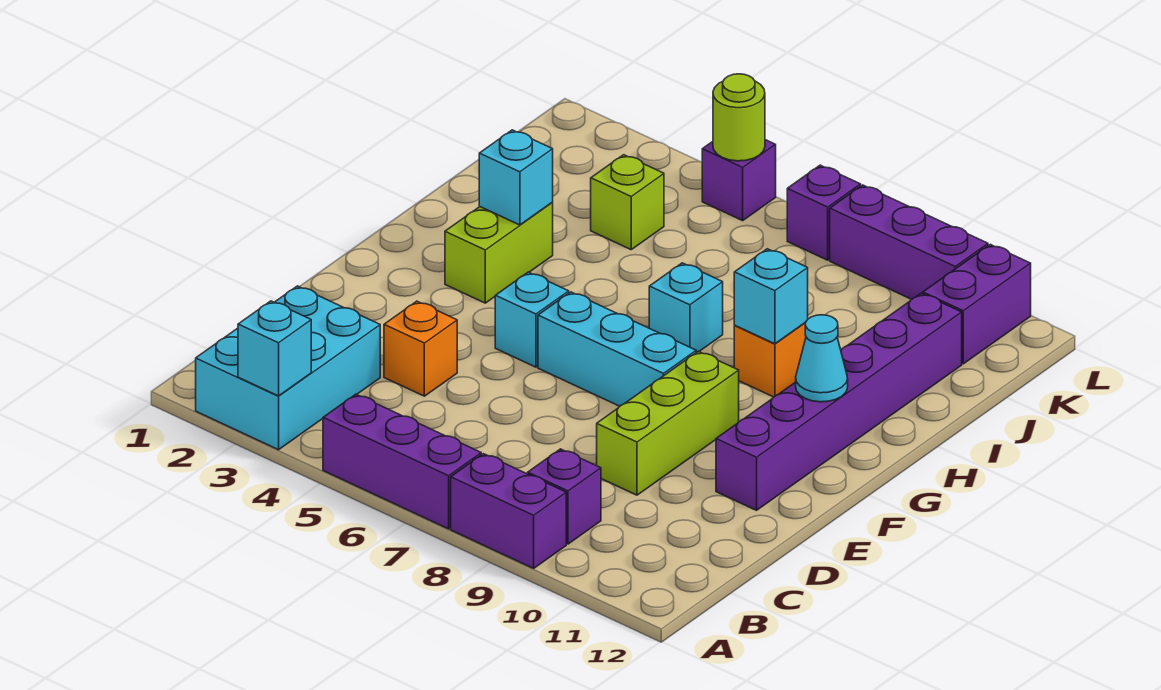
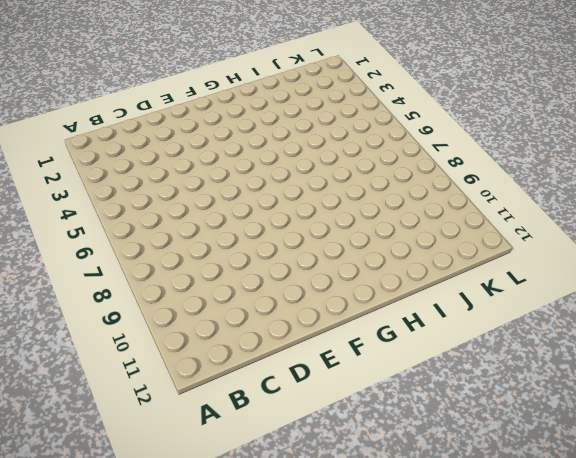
none -> cyan brick A2:C3 level 1
none -> purple brick A5:A7 level 1
none -> purple brick A8:A9 level 1

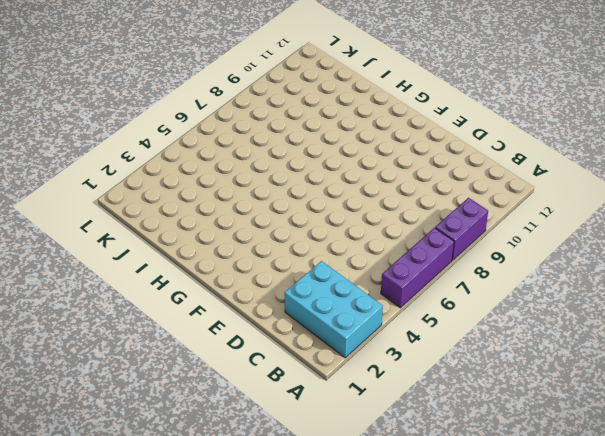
none -> purple brick B9 level 1
none -> orange brick D4 level 1
none -> lime brick D9:F9 level 1

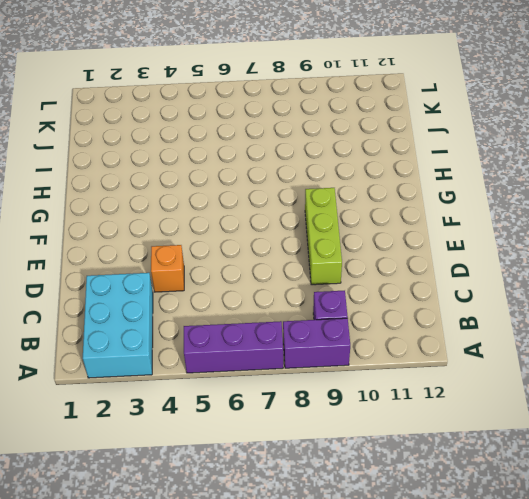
none -> purple brick E11:J11 level 1
none -> cyan brick F5 level 1
none -> cyan brick F6:F8 level 1

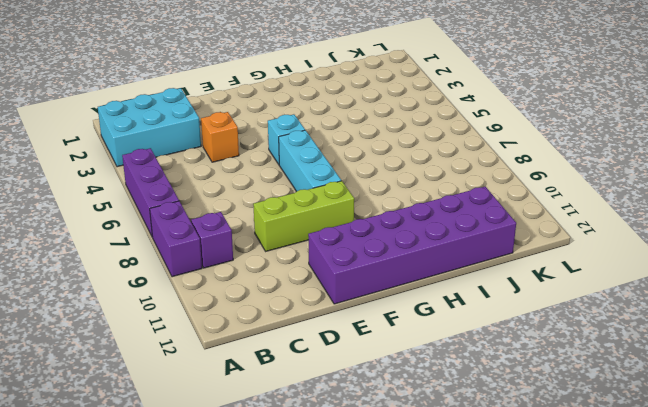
purple brick E11:J12 level 1 -> purple brick E11:J11 level 1
none -> lime brick G3:H3 level 1
none -> cyan brick H7 level 1
none -> orange brick H9 level 1

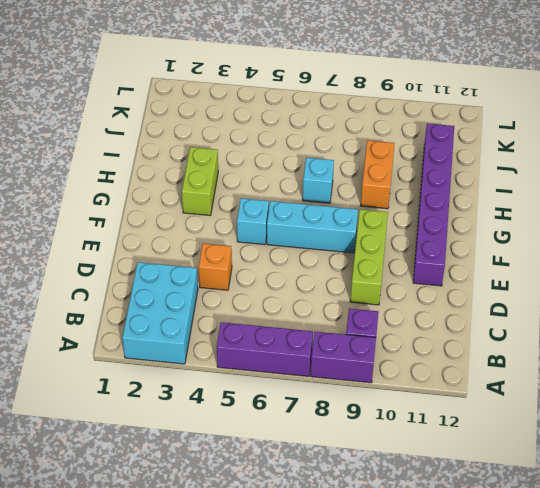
orange brick H9:I9 level 1 -> orange brick H9 level 1
none -> lime brick J4 level 1
none -> purple brick K11:L11 level 1
none -> purple brick L5 level 1

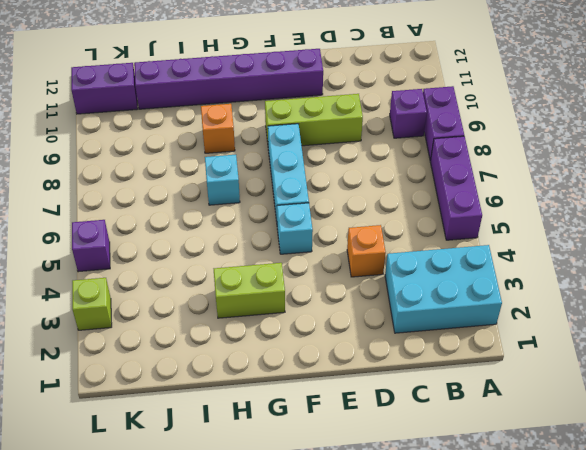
lime brick L3 level 1 -> lime brick J4 level 1
none -> purple brick L7 level 1
none -> purple brick L8:L10 level 1
none -> cyan brick A3 level 2

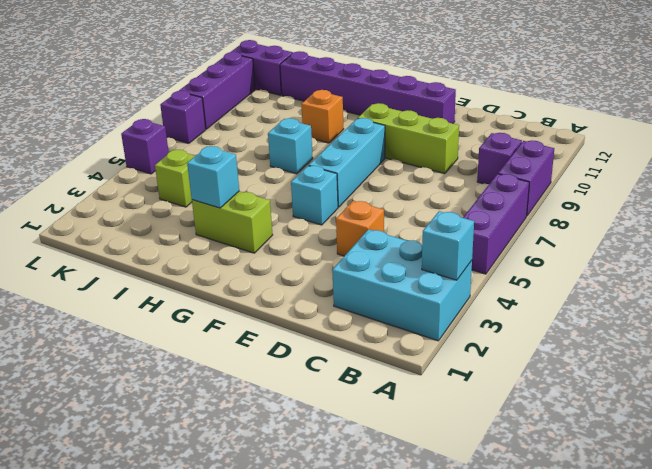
none -> cyan cone G11 level 2
none -> cyan brick H9 level 2
none -> lime round brick L5 level 2

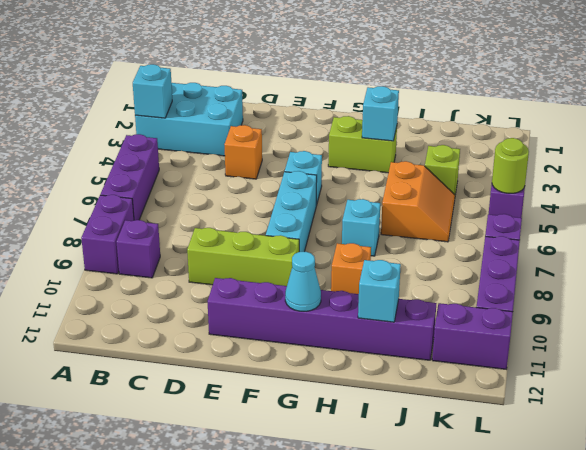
orange slope I5:J6 level 1 top I -> none
cyan brick I11 level 2 -> cyan brick H9 level 2

